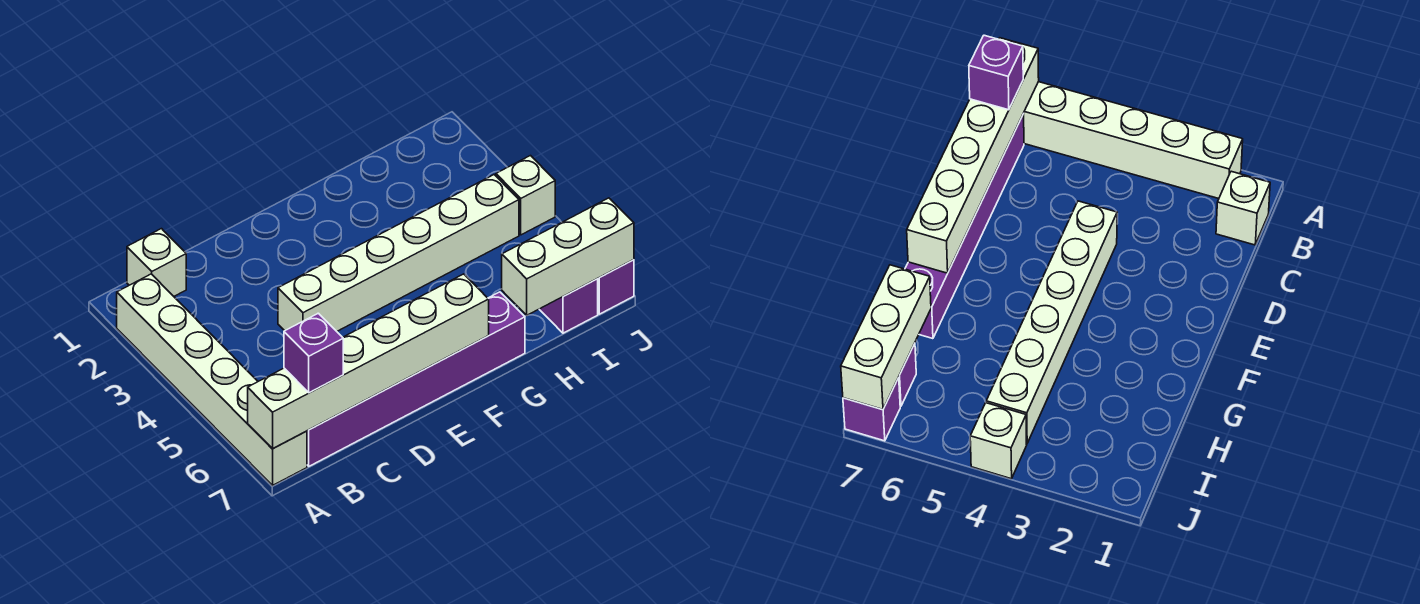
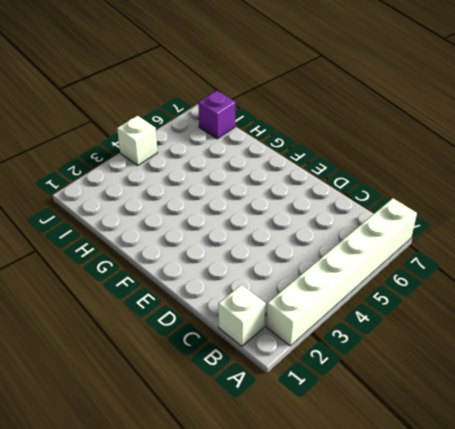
none -> purple brick B7:G7 level 1
none -> white brick D4:I4 level 1

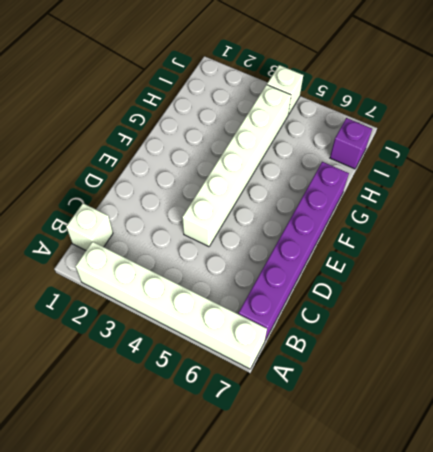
none -> purple brick J7 level 1
none -> white brick A7:F7 level 2

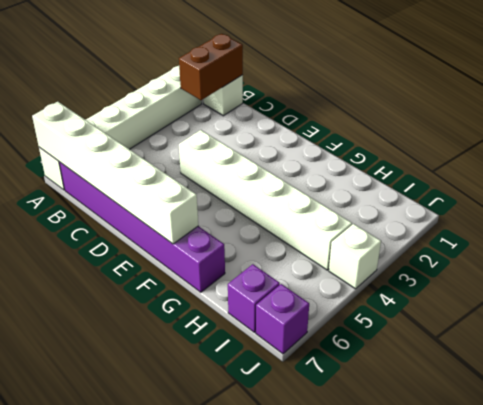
brown brick B1:B2 level 2 -> none
none -> white brick H7:J7 level 2
none -> purple brick B7 level 3

